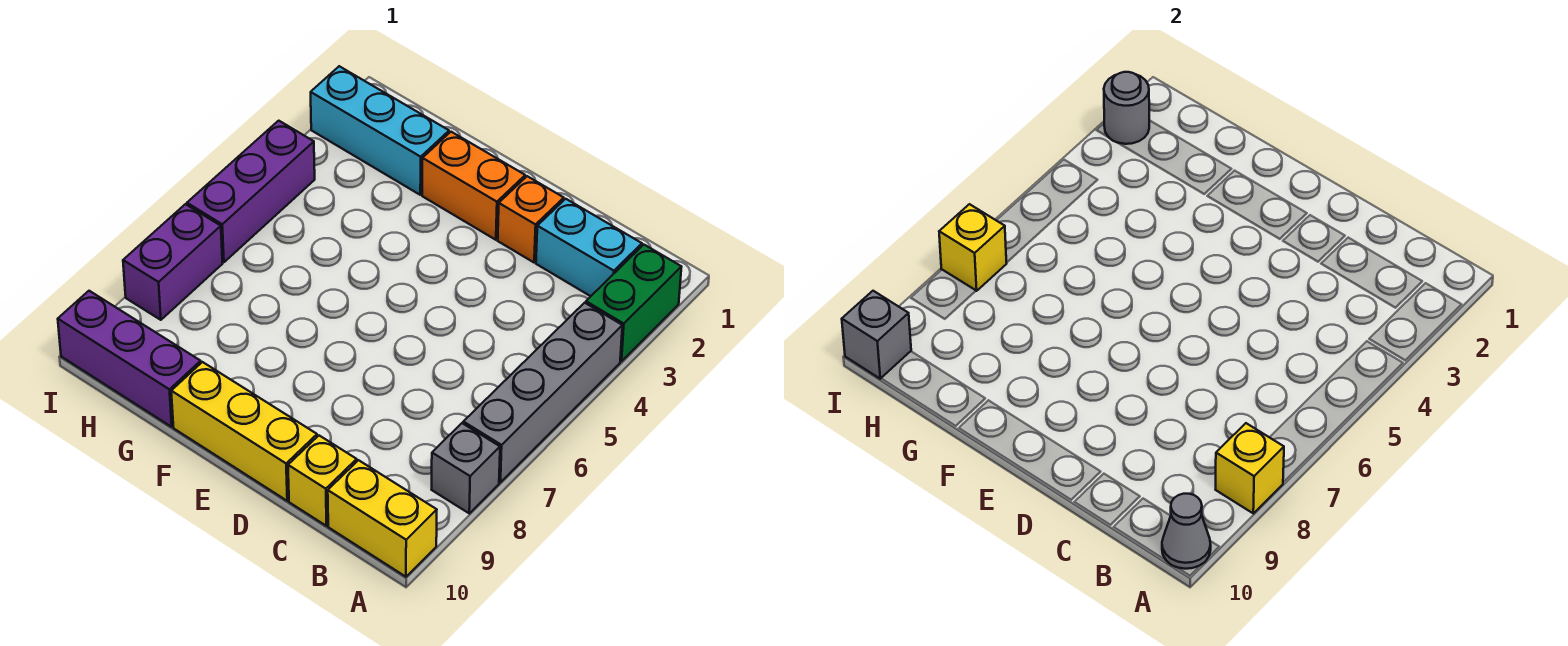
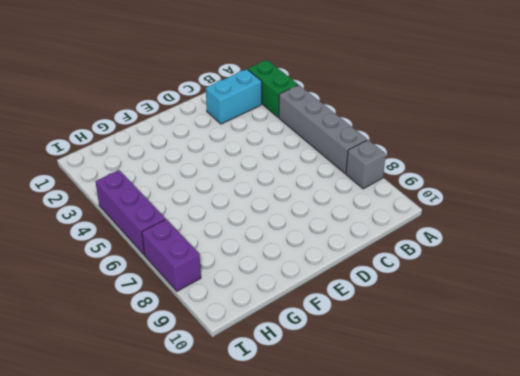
none -> yellow brick A10:B10 level 1
none -> yellow brick C10 level 1
none -> orange brick D2 level 1

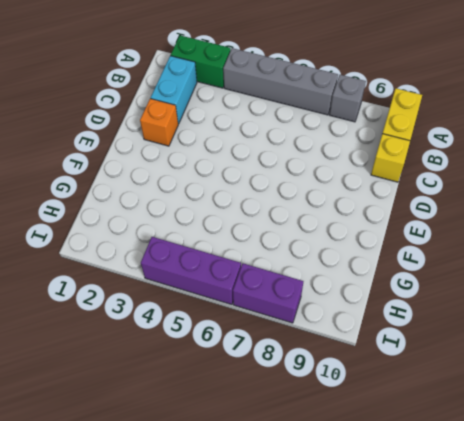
none -> yellow brick D10:F10 level 1
none -> orange brick E2:F2 level 1
none -> cyan brick G2:I2 level 1

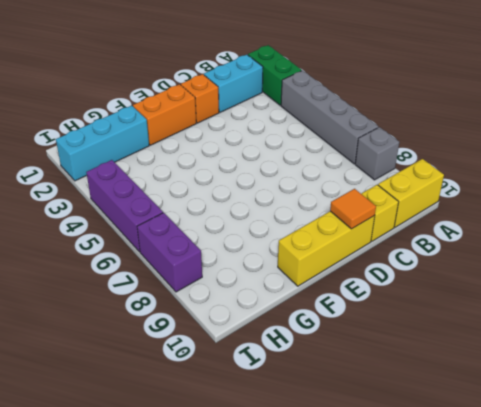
orange tile D10 level 2 -> none
none -> purple brick G10:I10 level 1
none -> yellow brick A8 level 2
none -> grey cone A10 level 2

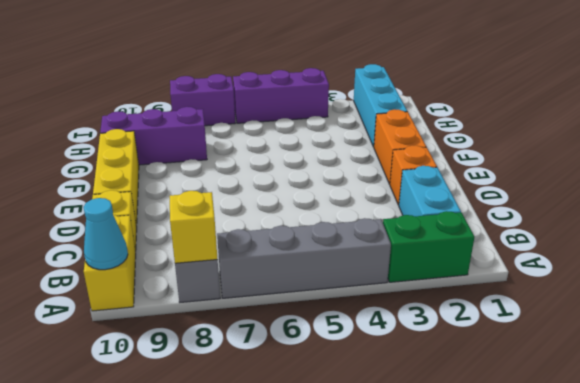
cyan cone A10 level 2 -> grey cone A10 level 2
purple brick G8:G10 level 1 -> purple brick G10:I10 level 1
none -> grey round brick I2 level 2
none -> yellow brick I7 level 2
none -> grey brick I10 level 2

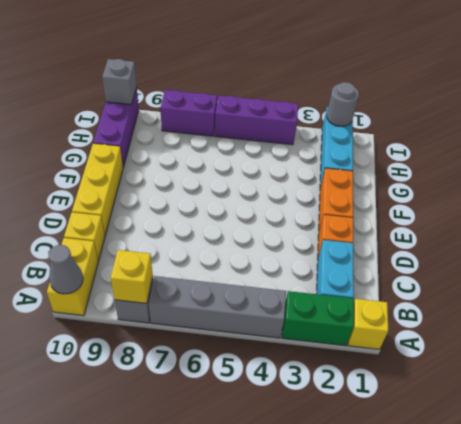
yellow brick A1 level 1 -> yellow brick I7 level 2

